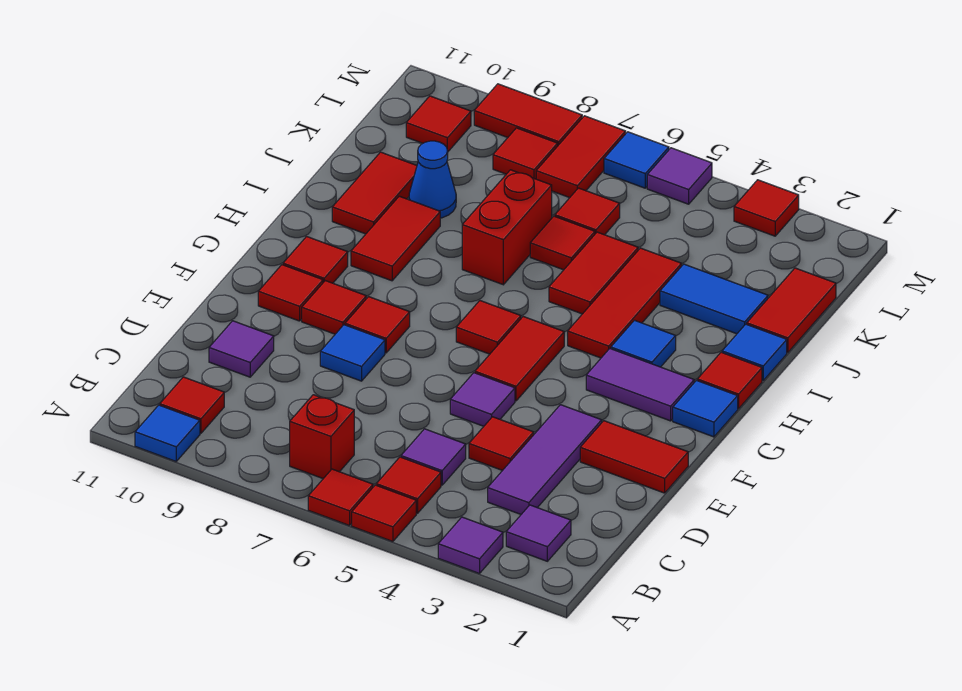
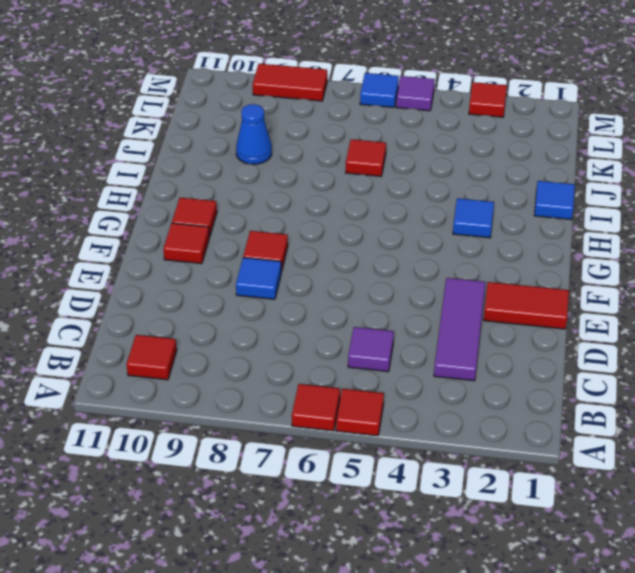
none -> purple tile A3 level 1
none -> blue tile A10 level 1
none -> purple tile B2 level 1
none -> red tile B5 level 1

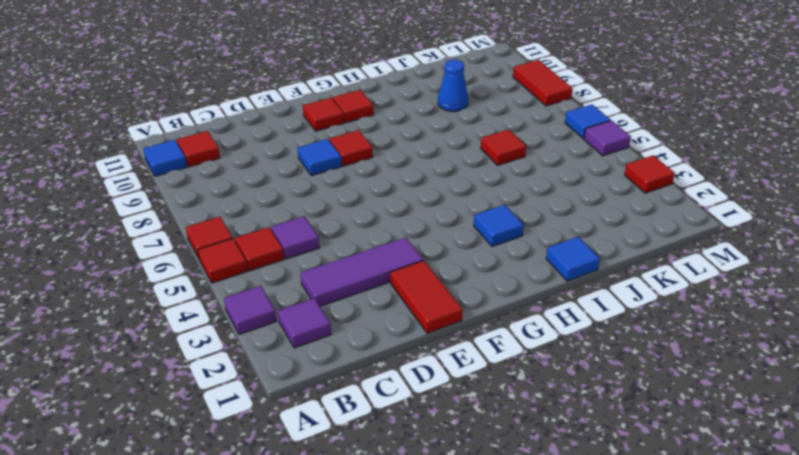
none -> red brick B7 level 1
none -> red tile D4 level 1
none -> purple tile D10 level 1
none -> purple tile E5 level 1

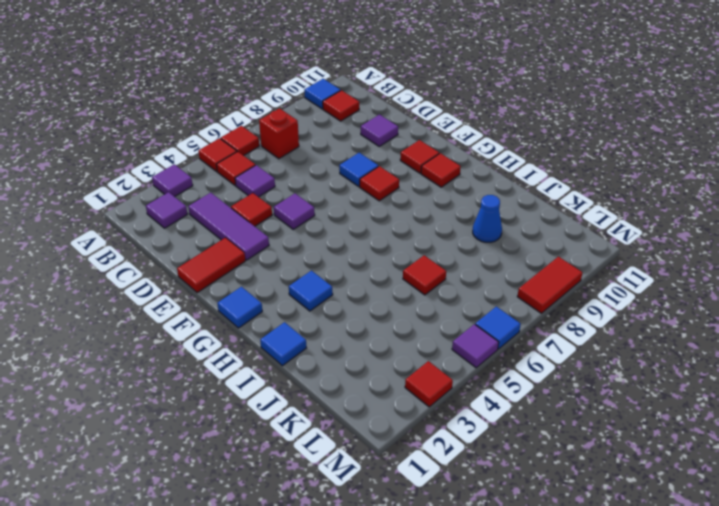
none -> red tile F5:G5 level 1
none -> red tile F9 level 1
none -> purple tile G2:G3 level 1
none -> red tile G6 level 1

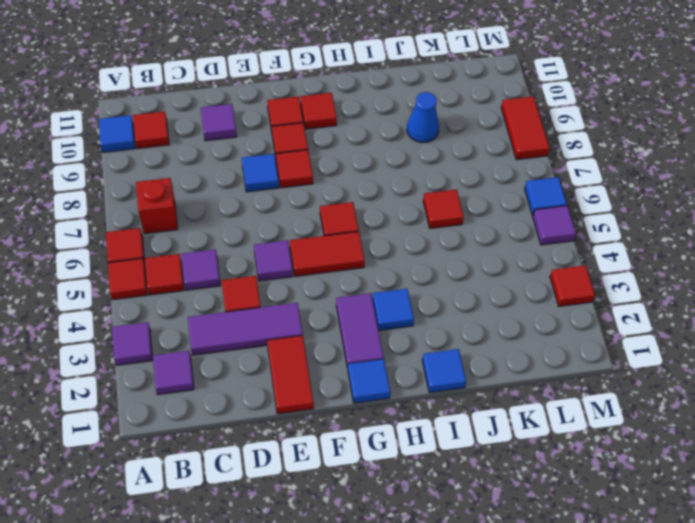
none -> red tile H1 level 1
none -> red tile H4:J4 level 1
none -> red tile H9:I9 level 1
none -> red tile I5:J5 level 1

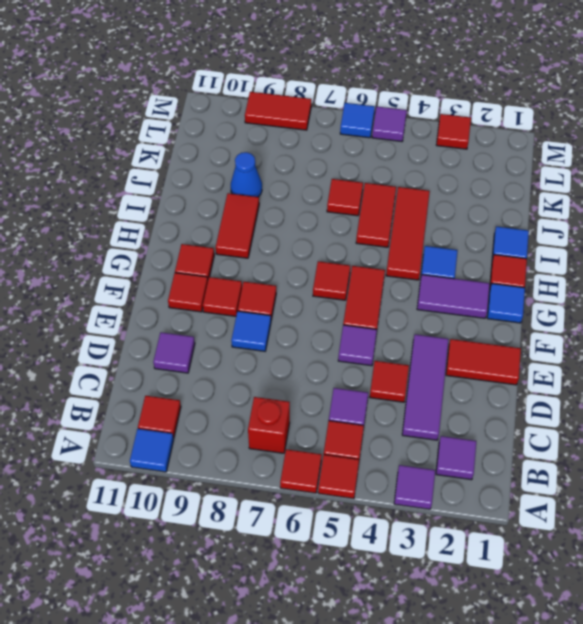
none -> red brick I7:J7 level 1
none -> red tile I10:J10 level 1
none -> red tile J1:K1 level 1
none -> blue tile J2:J3 level 1

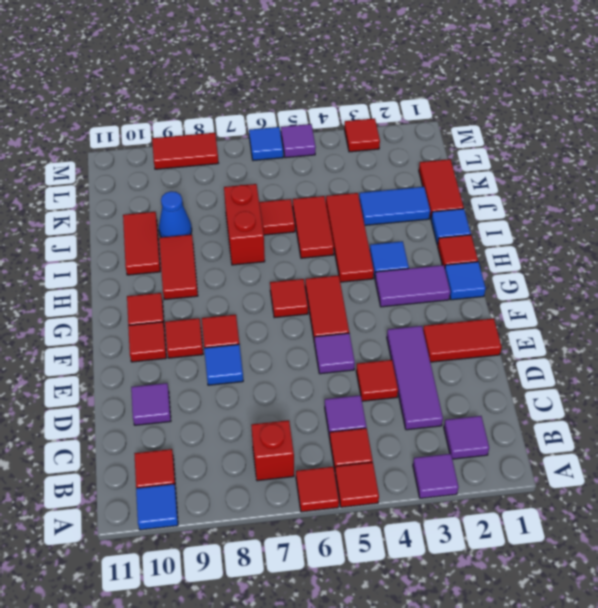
none -> red tile K6 level 1
none -> red tile L7:M7 level 1
none -> red tile L8 level 1
none -> red tile L10 level 1

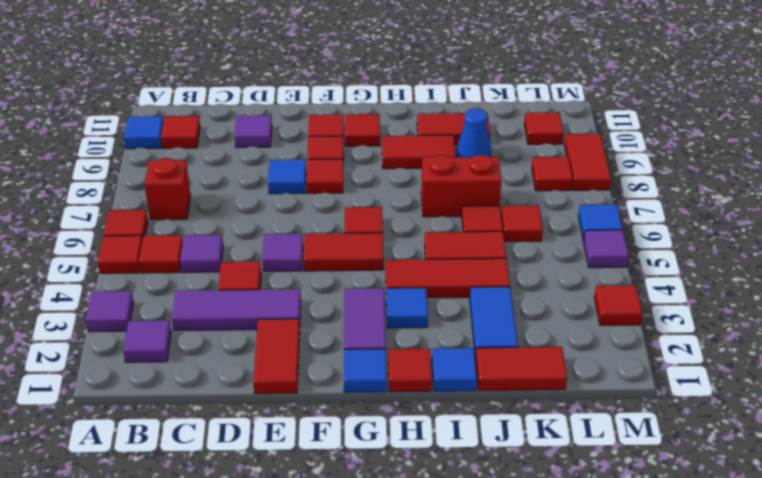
none -> red tile L7:M7 level 1

